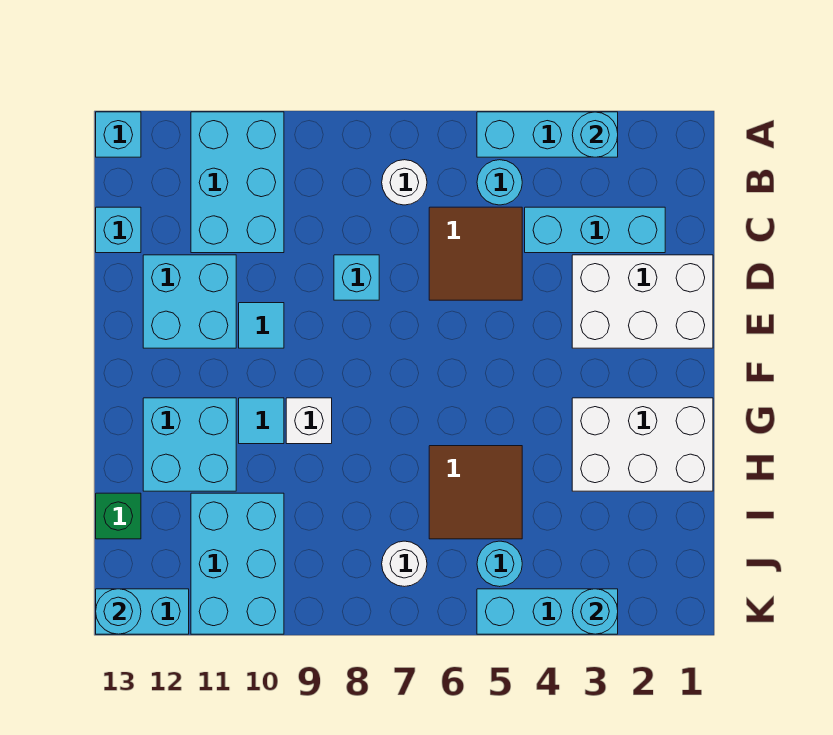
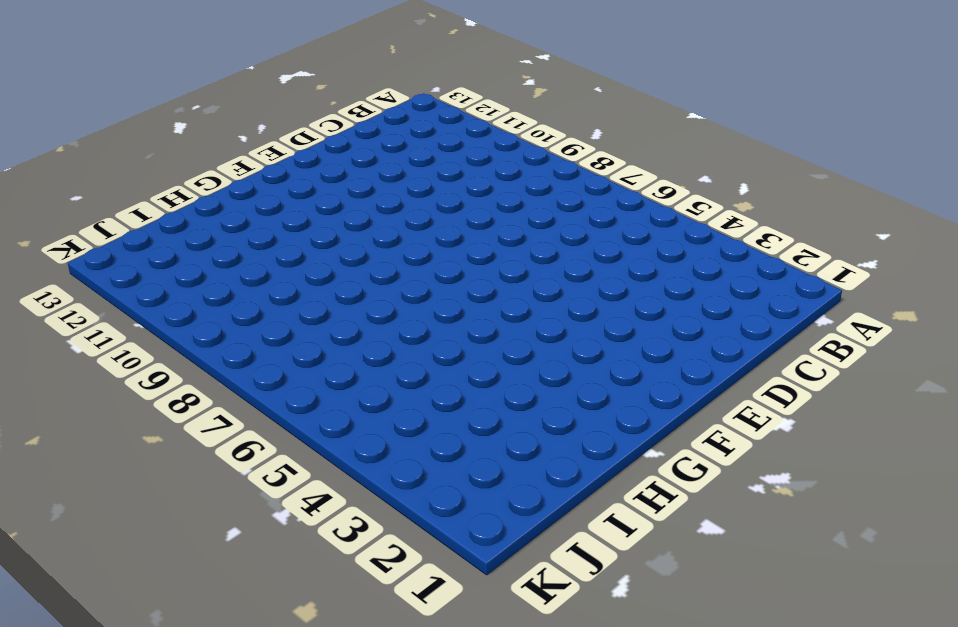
none -> cyan brick A3:A5 level 1
none -> cyan brick A10:C11 level 1
none -> cyan brick A13 level 1

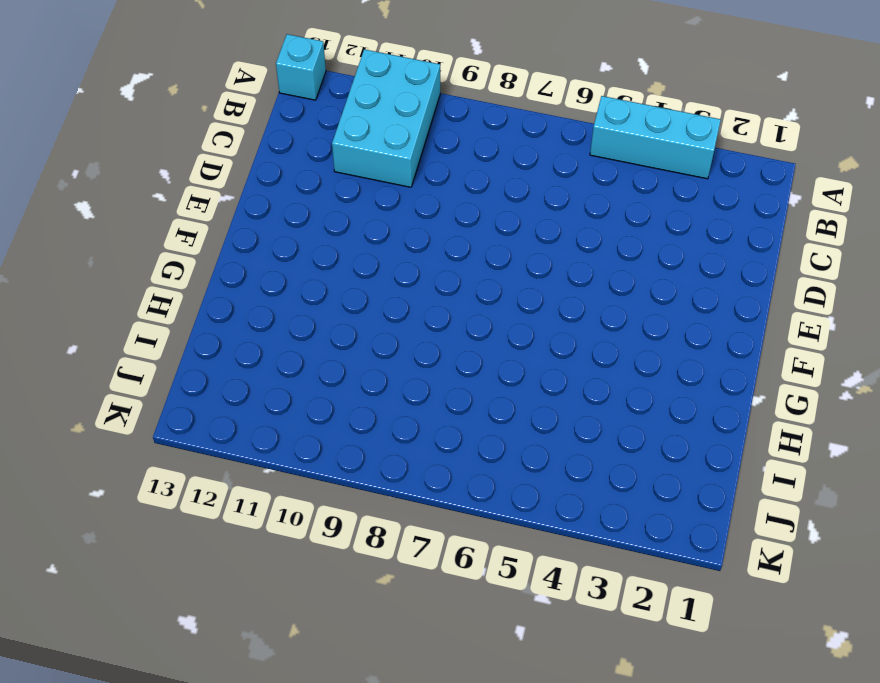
none -> cyan round brick B5 level 1
none -> white round brick B7 level 1
none -> cyan brick C2:C4 level 1

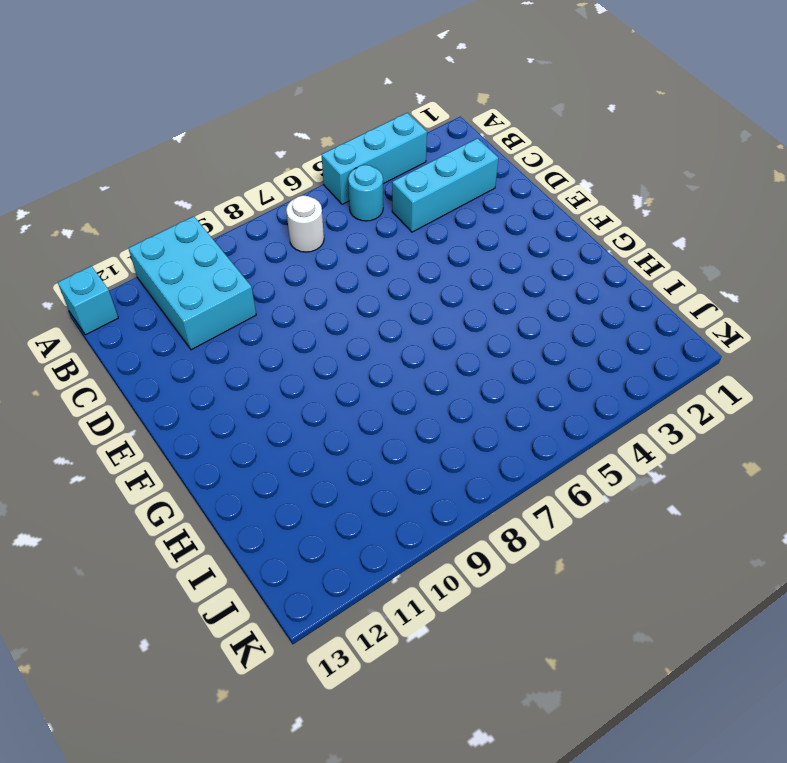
none -> brown tile C5:D6 level 1
none -> cyan brick C13 level 1
none -> white brick D1:E3 level 1

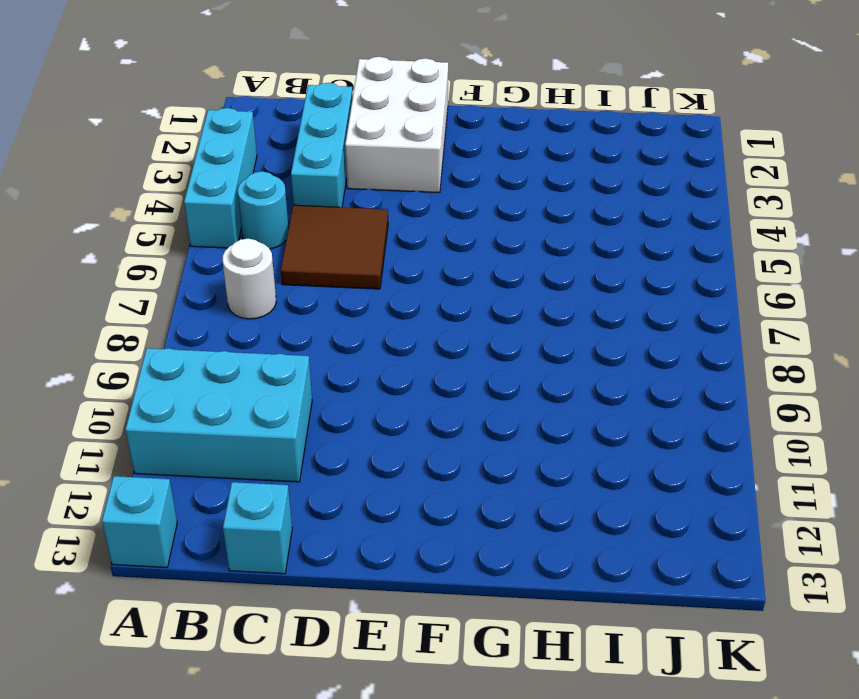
none -> cyan brick D8 level 1
none -> cyan brick D11:E12 level 1
none -> cyan tile E10 level 1

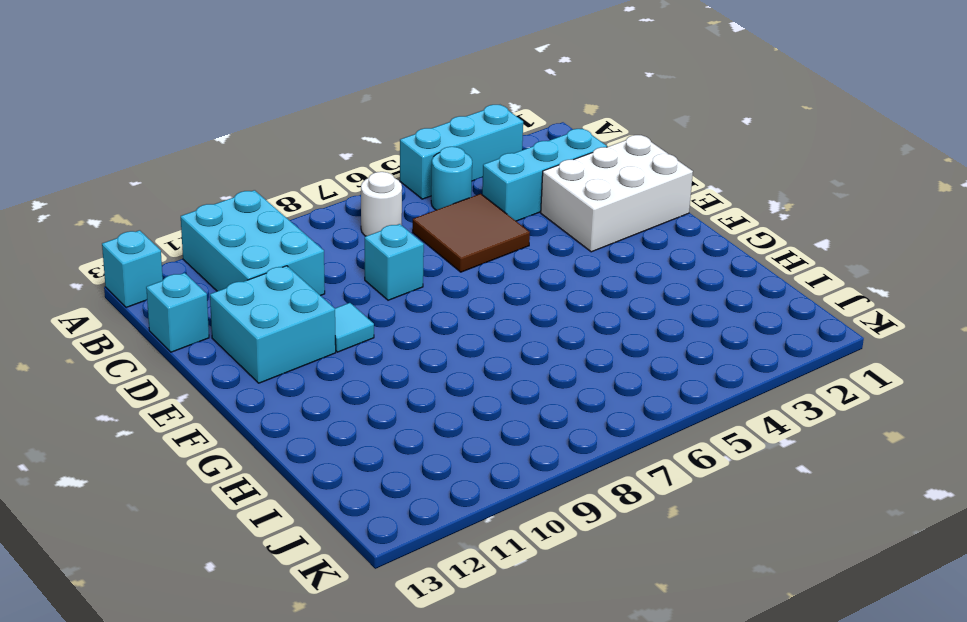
none -> white brick G1:H3 level 1
none -> white brick G9 level 1
none -> cyan tile G10 level 1

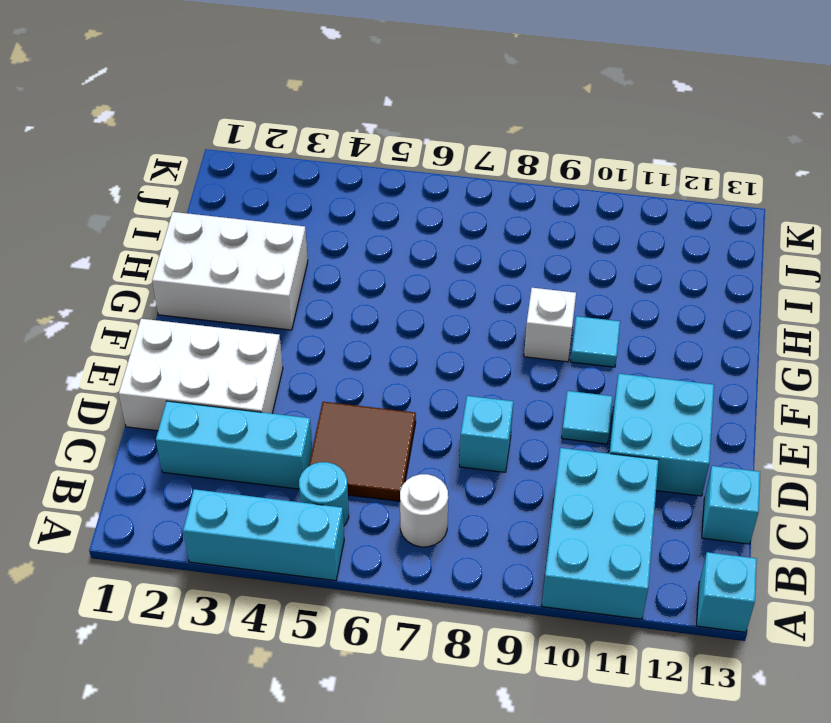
none -> cyan brick G11:H12 level 1
none -> brown tile H5:I6 level 1
none -> cyan brick I10:K11 level 1

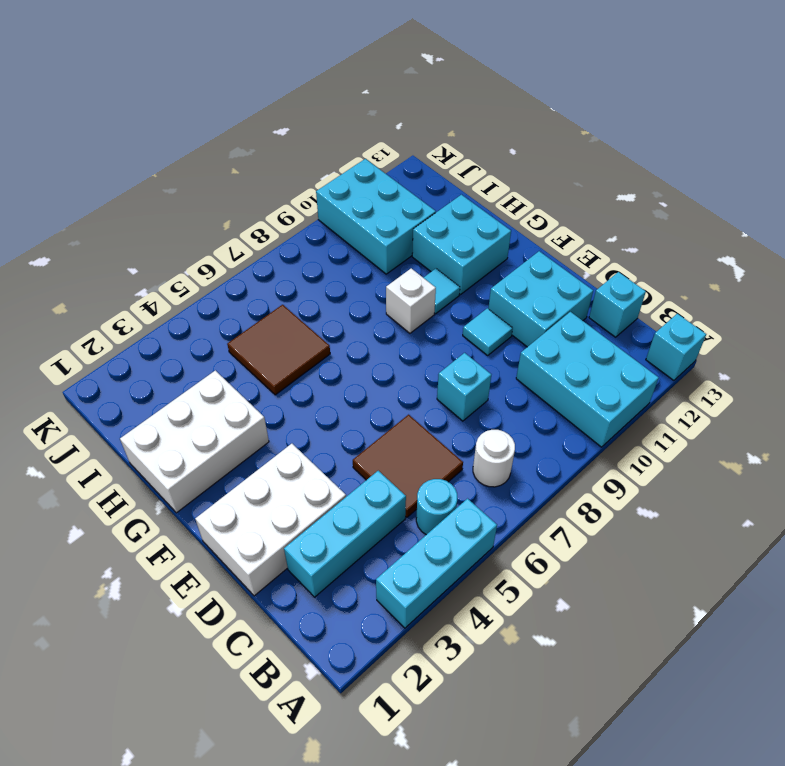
none -> green brick I13 level 1
none -> cyan round brick J5 level 1
none -> white round brick J7 level 1

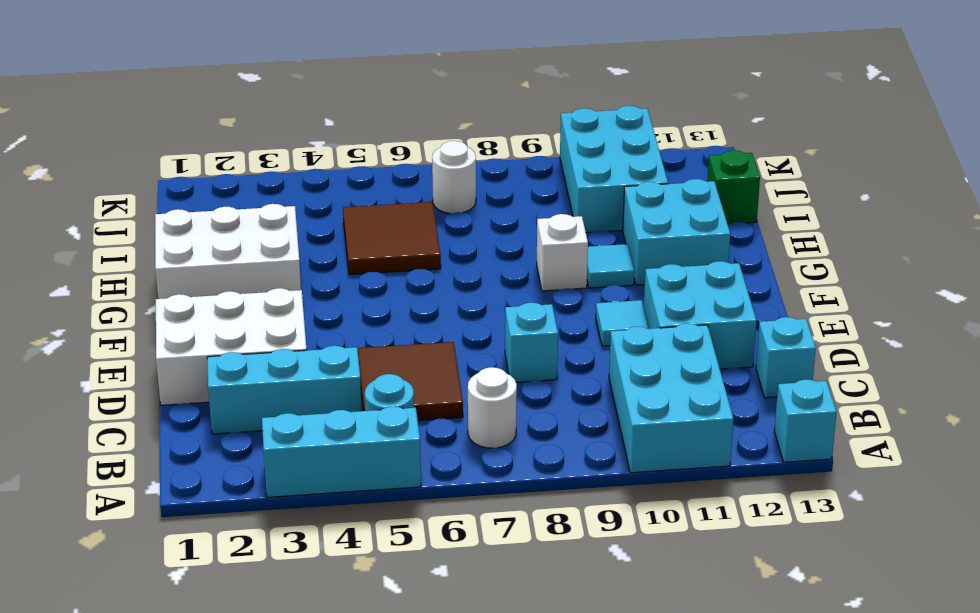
none -> cyan round brick J5 level 1
none -> cyan brick K3:K5 level 1
none -> cyan brick K12:K13 level 1

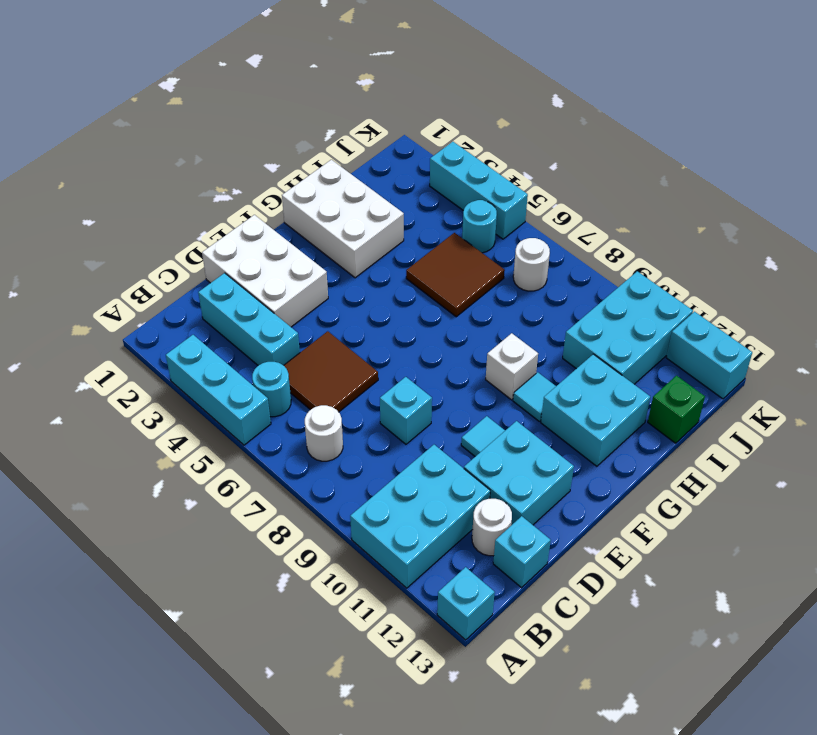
white round brick C12 level 1 -> none
none -> cyan round brick A3 level 2
none -> cyan round brick K3 level 2
none -> cyan round brick K13 level 2

